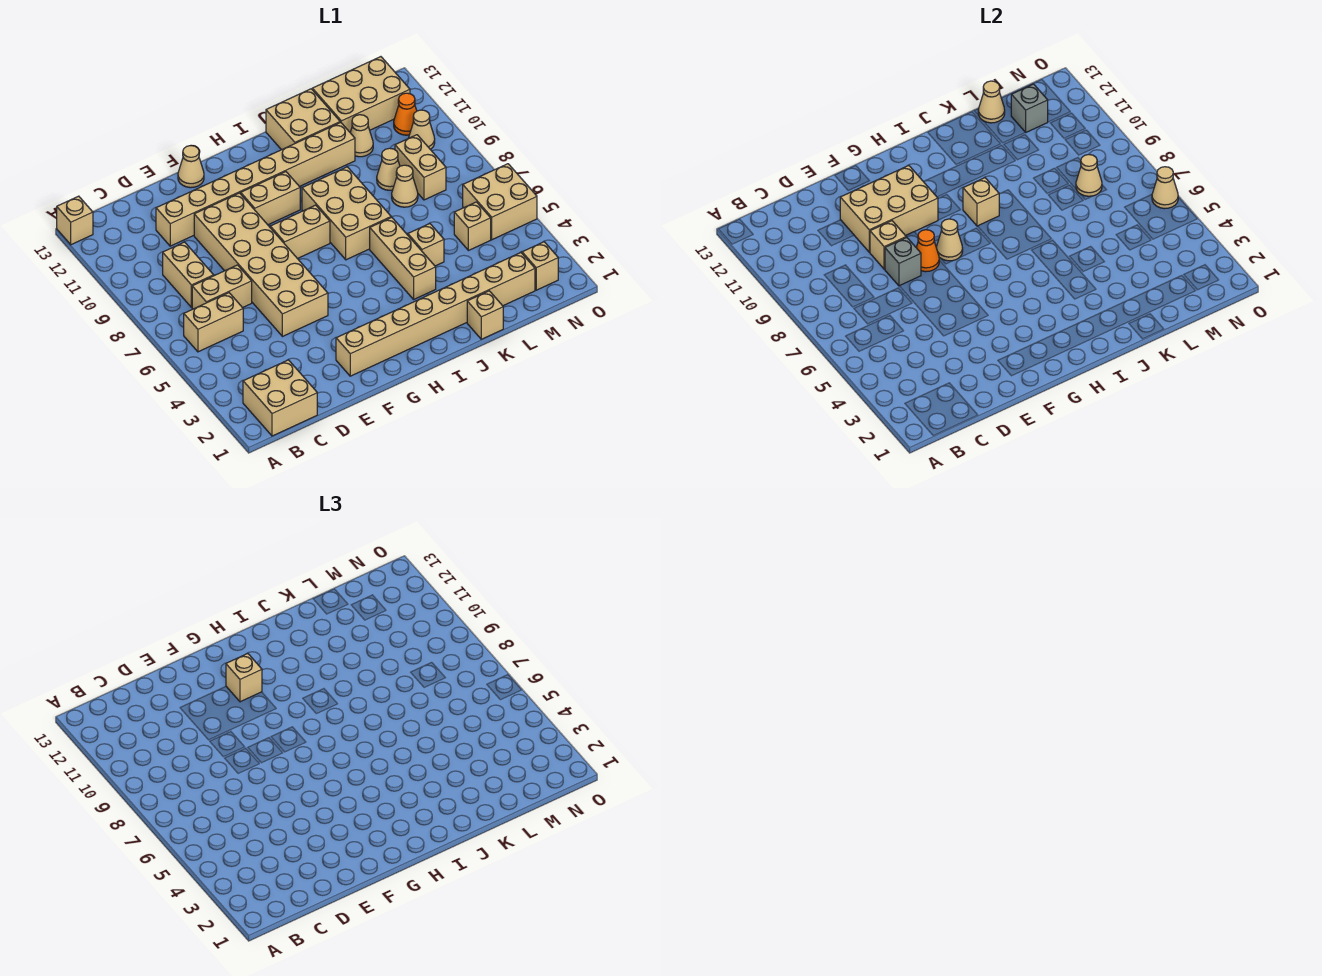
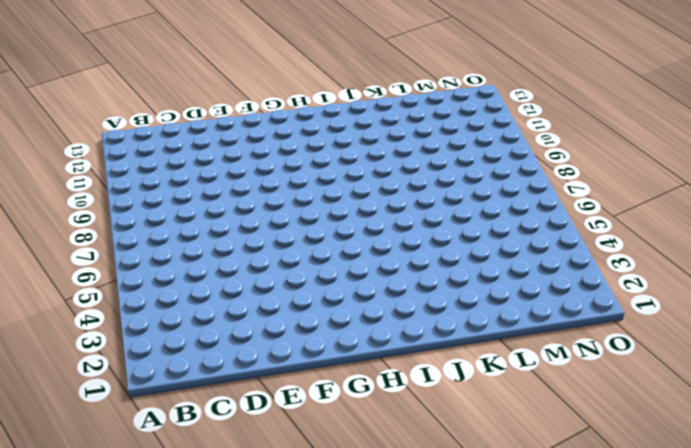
none -> tan brick A13 level 1
none -> tan brick B1:C2 level 1
none -> tan brick B6:C6 level 1
none -> tan brick C7:D7 level 1

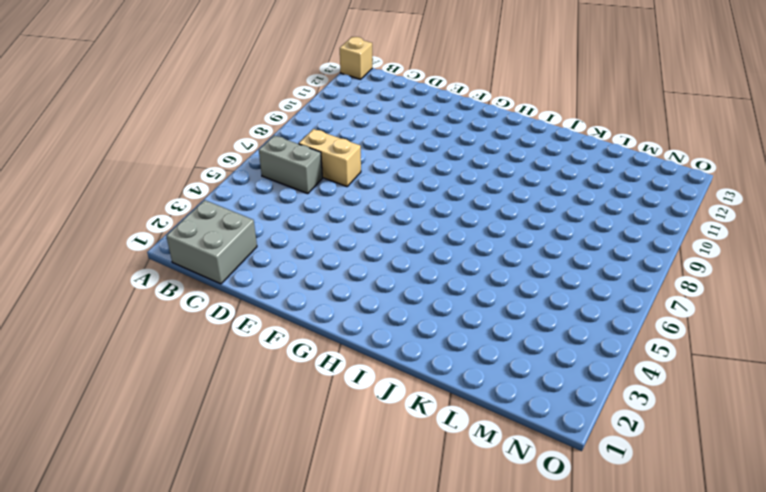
grey brick B1:C2 level 1 -> tan brick B1:C2 level 1
grey brick B6:C6 level 1 -> tan brick B6:C6 level 1
none -> tan brick C8:C9 level 1
none -> tan brick D11:K11 level 1
none -> tan brick E5:F10 level 1
none -> tan brick F2:M2 level 1

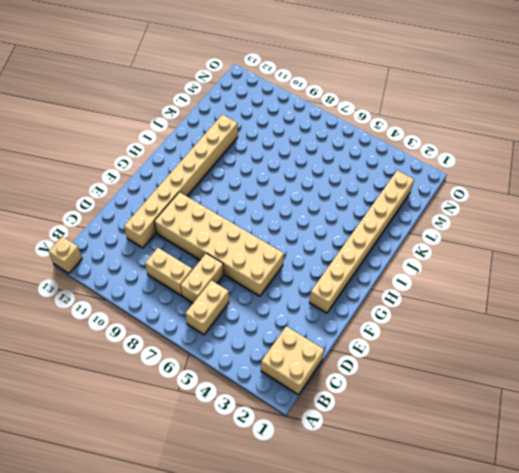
none -> tan cone F13 level 1
none -> tan brick G8:H8 level 1
none -> tan brick G10:H10 level 1
none -> tan brick I7:J9 level 1

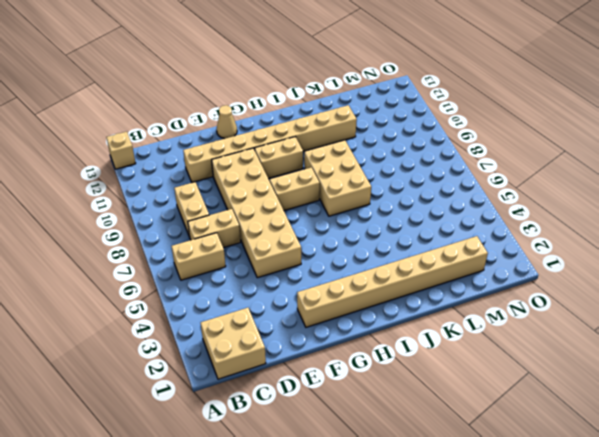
none -> tan brick J4:J6 level 1
none -> tan brick J12:K13 level 1
none -> tan brick K1 level 1
none -> tan brick K5 level 1

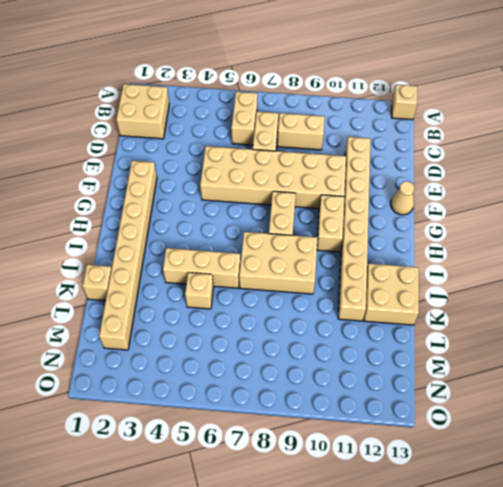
none -> tan cone L8 level 1
none -> tan cone L9 level 1
none -> tan cone L11 level 1
none -> tan brick L12:N13 level 1

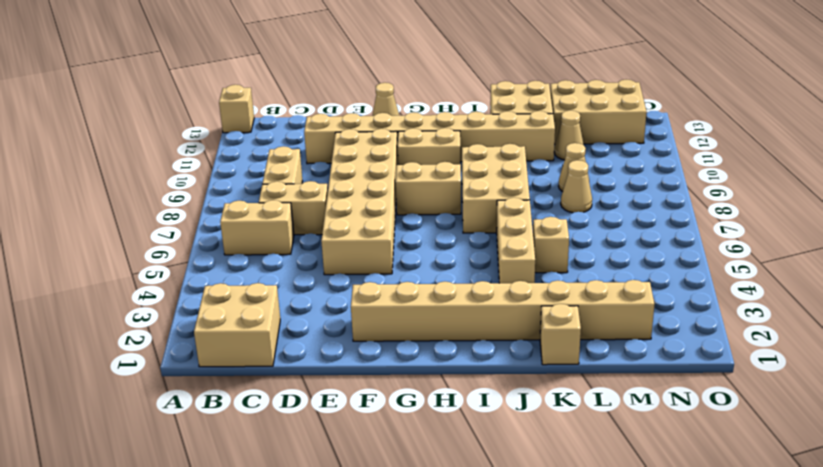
none -> tan brick M5 level 1
none -> tan brick M8:M9 level 1
none -> tan brick N2 level 1
none -> tan brick N5:O6 level 1

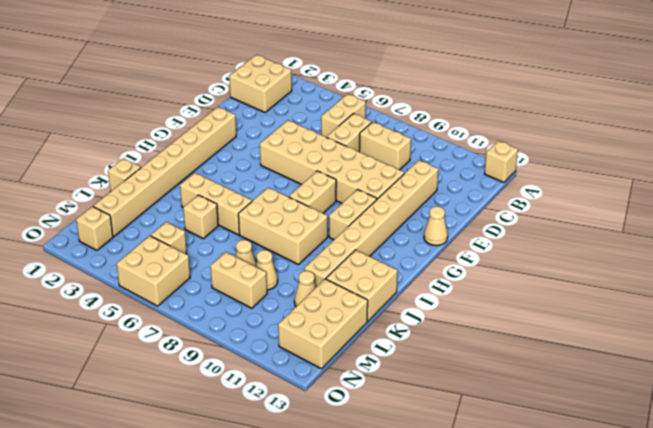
none -> tan cone N10 level 1
none -> orange cone N11 level 1
none -> grey brick E8 level 2
none -> tan brick E9 level 2

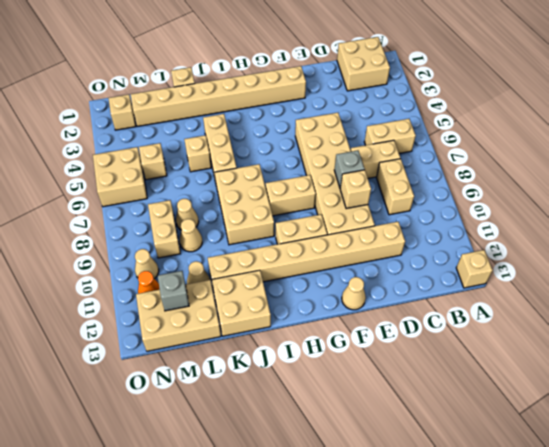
none -> tan brick E10:G11 level 2
none -> orange cone F8 level 2
none -> tan cone G8 level 2
none -> tan brick I9 level 2

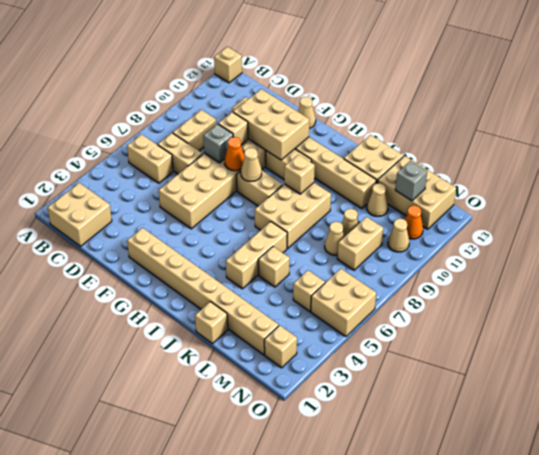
none -> tan cone L13 level 2
none -> tan cone M8 level 2
none -> tan cone O6 level 2
none -> tan brick G11 level 3

